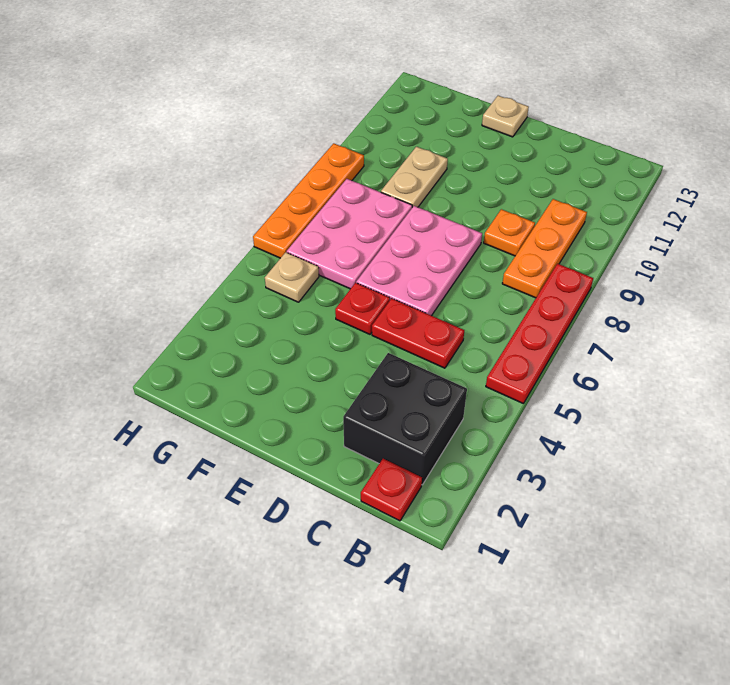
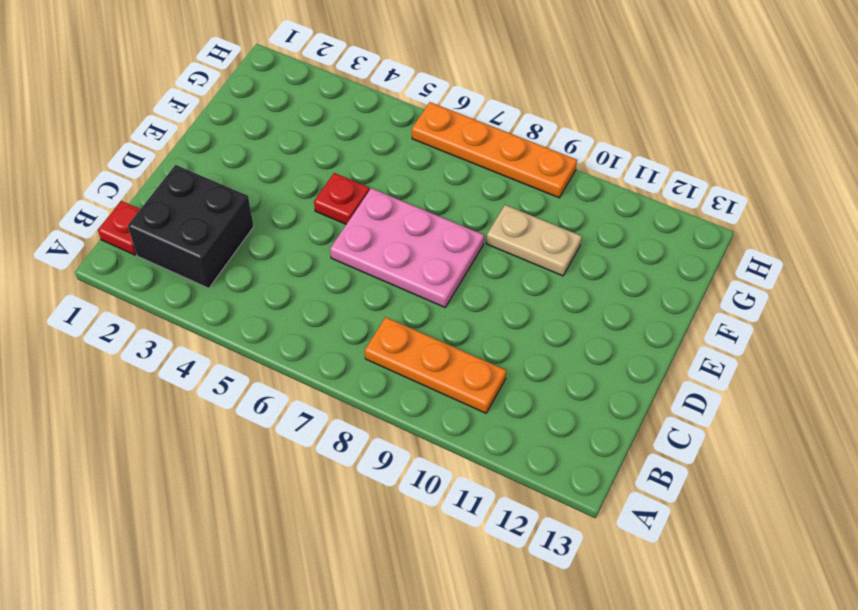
none -> red plate A5:A8 level 1
none -> red plate C5:D5 level 1
none -> orange plate C9 level 1

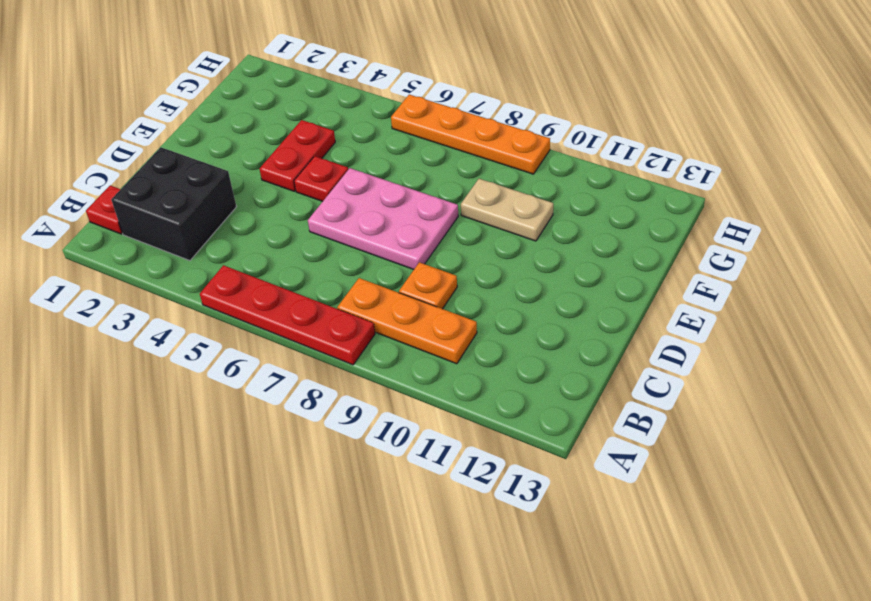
red plate E4:F4 level 1 -> red plate C5:D5 level 1
none -> tan plate E13 level 1
none -> pink plate F6:G8 level 1
none -> tan plate G5 level 1

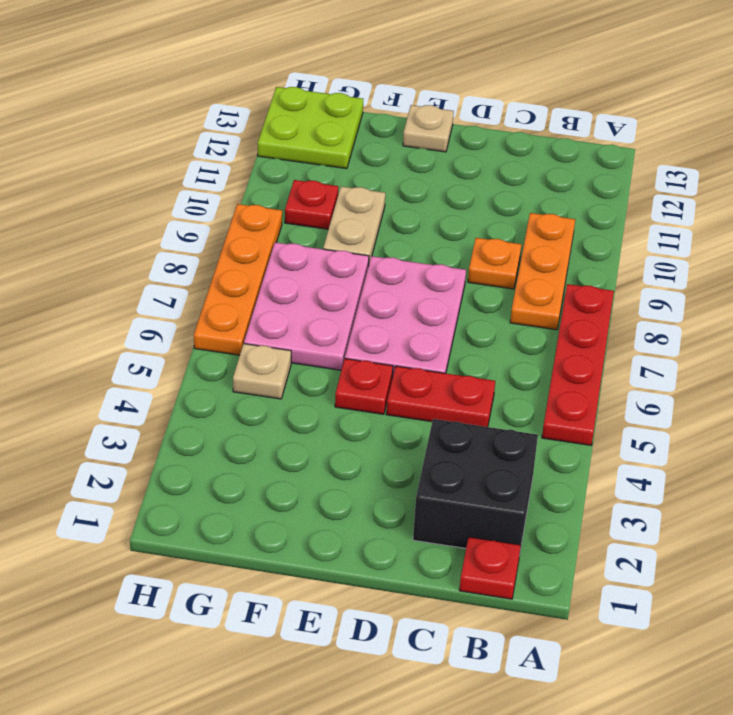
red plate G10 level 1 -> none
lime plate G12:H13 level 1 -> none

